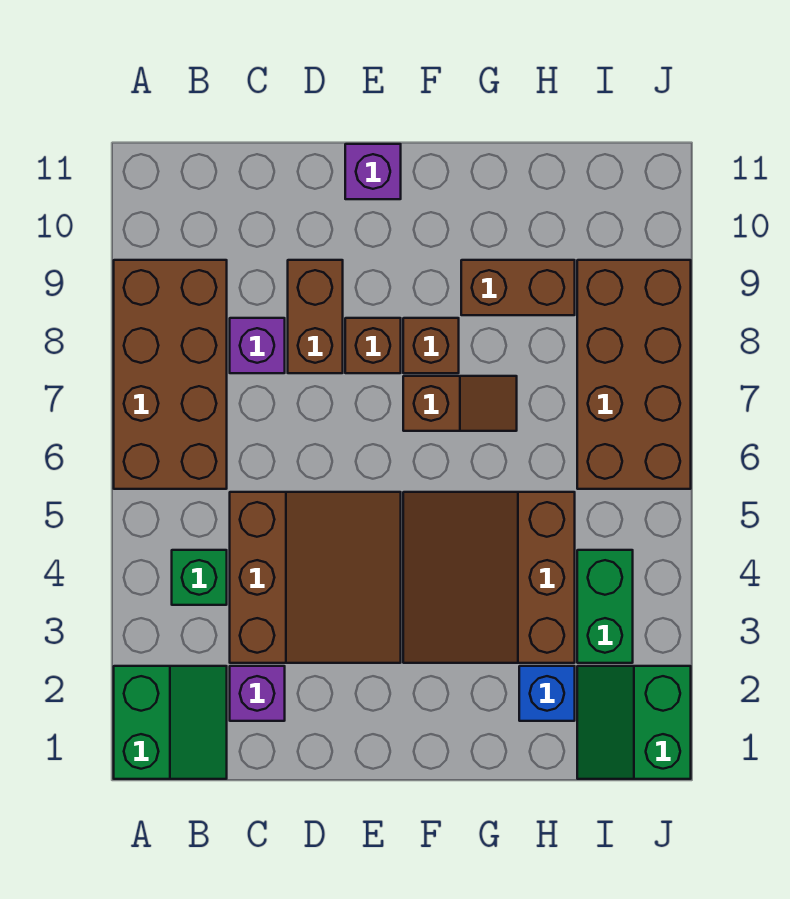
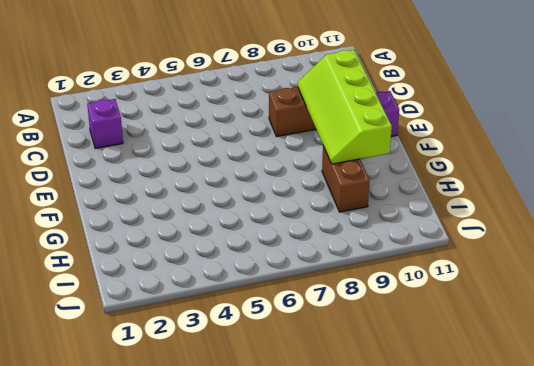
lime slope D9:G10 level 2 top 10 -> none
none -> green slope A1:B2 level 1 top A
none -> brown brick A6:B9 level 1
none -> green brick B4 level 1

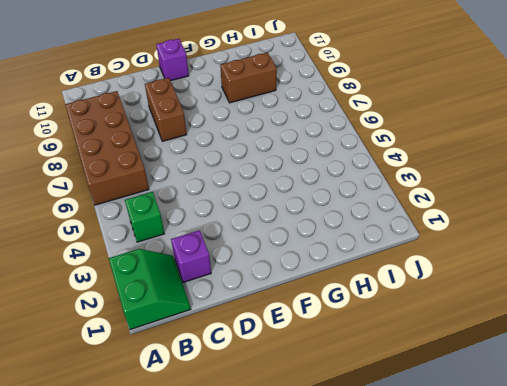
none -> brown slope C3:E5 level 1 top C
none -> purple brick C8 level 1
none -> brown brick E8 level 1

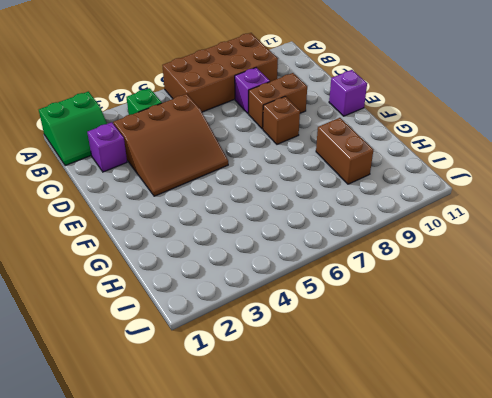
none -> brown slope F3:H5 level 1 top H
none -> brown slope F7:G7 level 1 top F
none -> brown brick F8 level 1

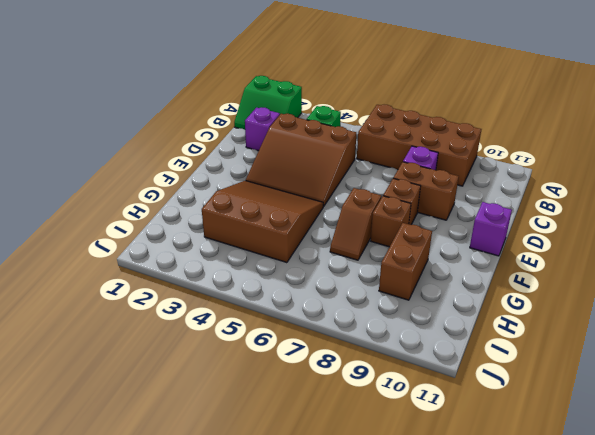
none -> blue brick H2 level 1
none -> green slope I1:J2 level 1 top J
none -> green brick I3:I4 level 1

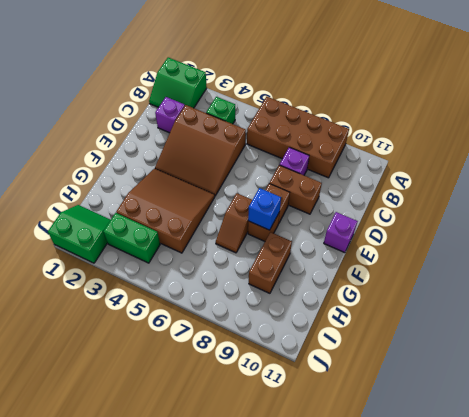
blue brick F8 level 2 -> blue brick H2 level 1
none -> brown brick I6:J9 level 1

